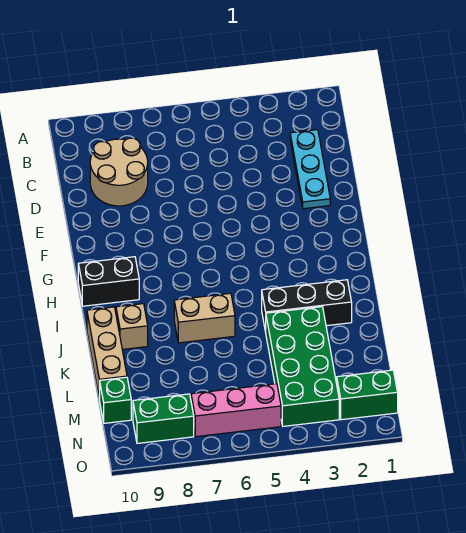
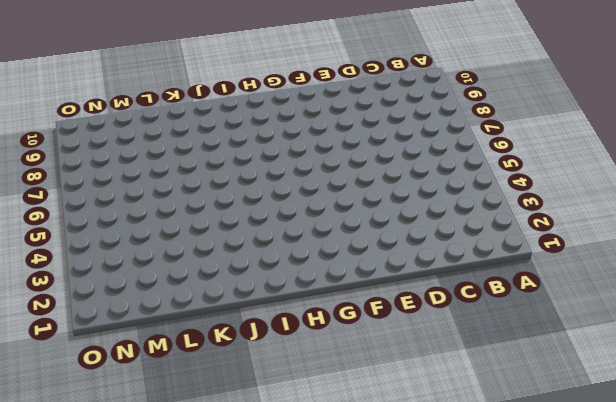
none -> cyan plate C2:E2 level 1
none -> tan round brick C8:D9 level 1
none -> black brick H9:H10 level 1

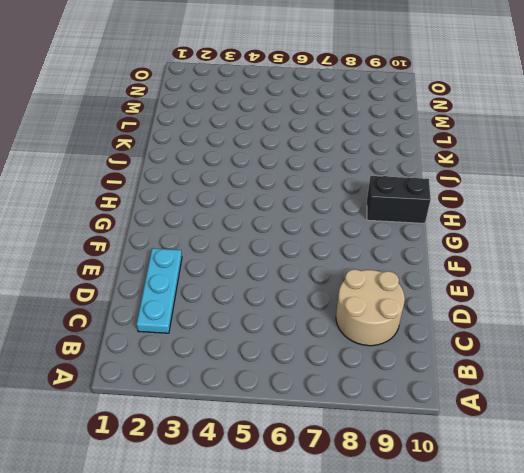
none -> black brick J2:J4 level 1
none -> tan brick J6:J7 level 1
none -> tan brick J9 level 1

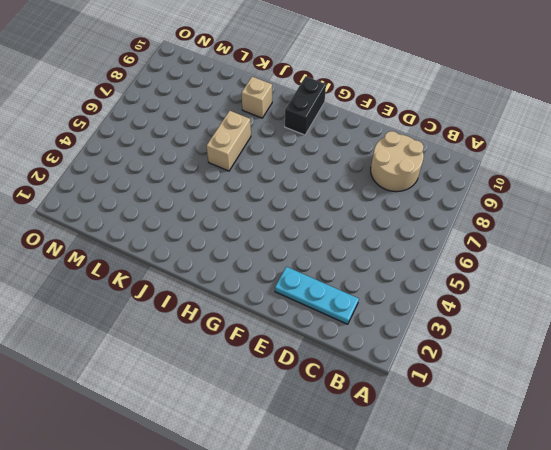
none -> black brick J2:J4 level 1
none -> tan brick J10:L10 level 1
none -> green brick K3:N4 level 1

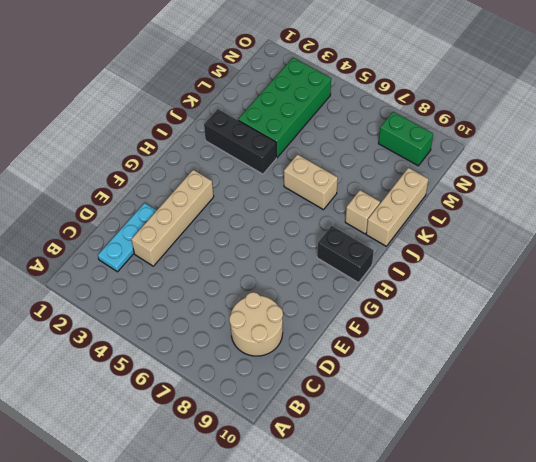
tan brick D3:G3 level 1 -> none
none -> green brick M10 level 1
none -> green brick N1:N2 level 1
none -> pink brick N5:N7 level 1

